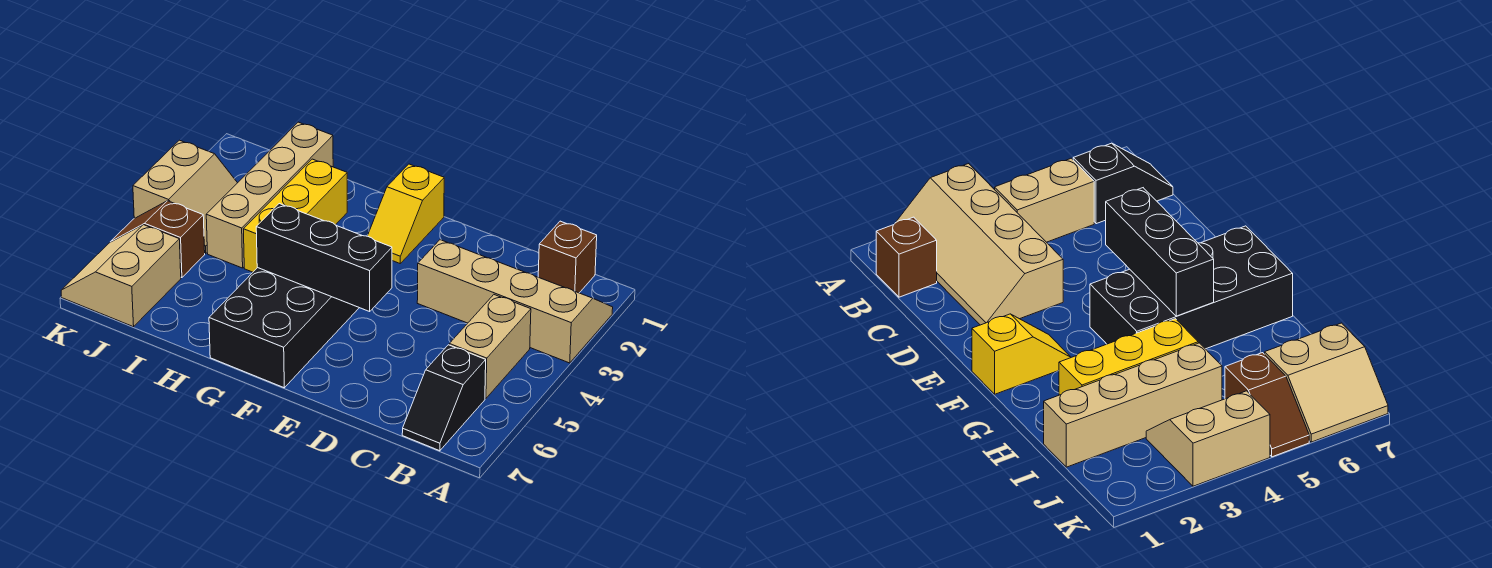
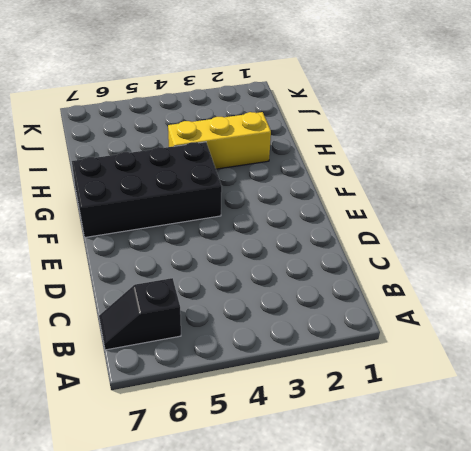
none -> tan slope A2:D3 level 1 top 3
none -> brown brick B1 level 1
none -> tan brick B4:B5 level 1

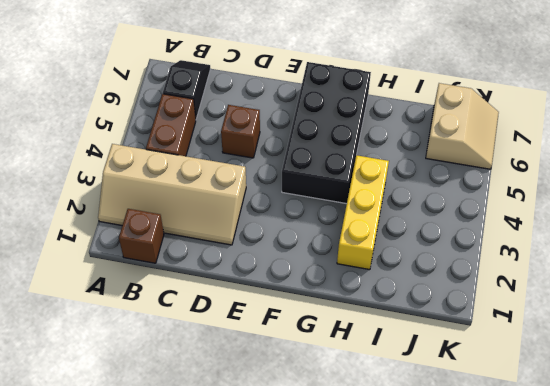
brown brick B4:B5 level 1 -> tan brick B4:B5 level 1
brown brick D5 level 1 -> none
none -> yellow slope F1:F2 level 1 top 1
none -> tan brick I1:I4 level 1
none -> tan slope J3:K4 level 1 top K

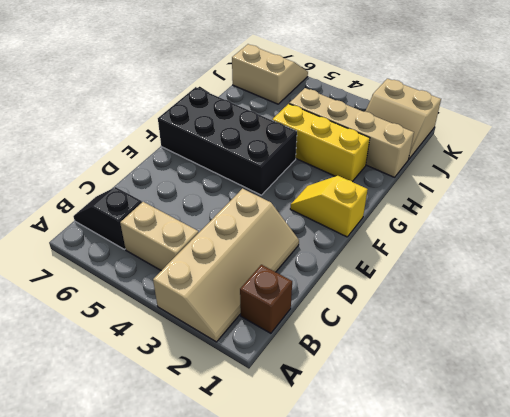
tan slope J1:K2 level 1 top K -> tan slope J3:K4 level 1 top K
none -> brown slope J5:K5 level 1 top J
none -> black brick E5:G5 level 2

